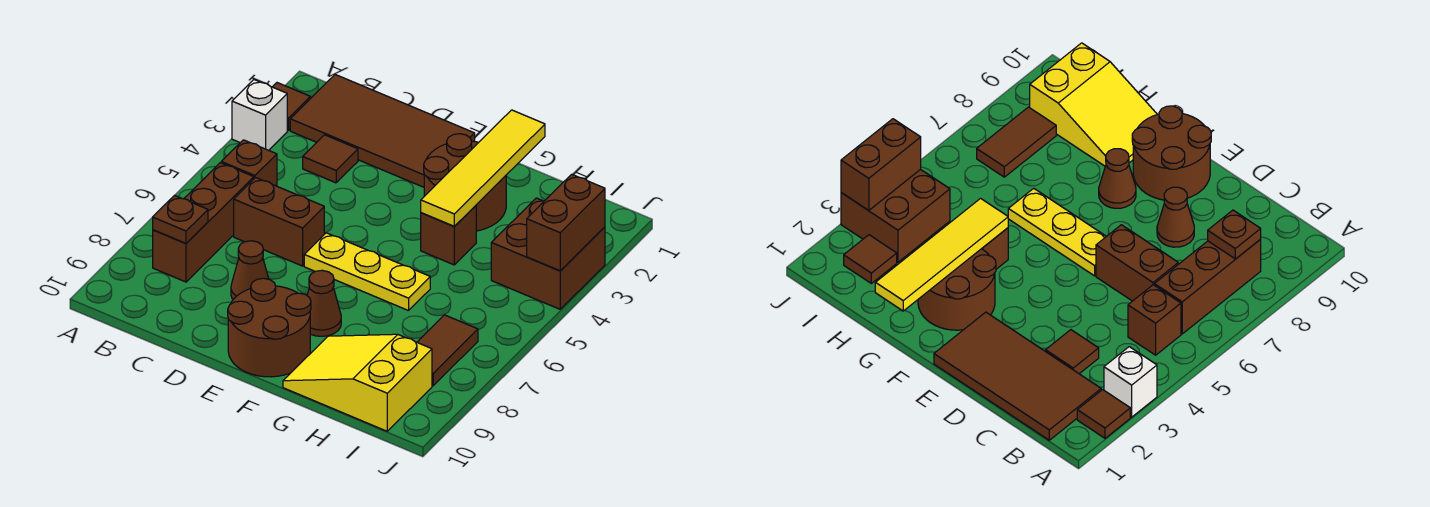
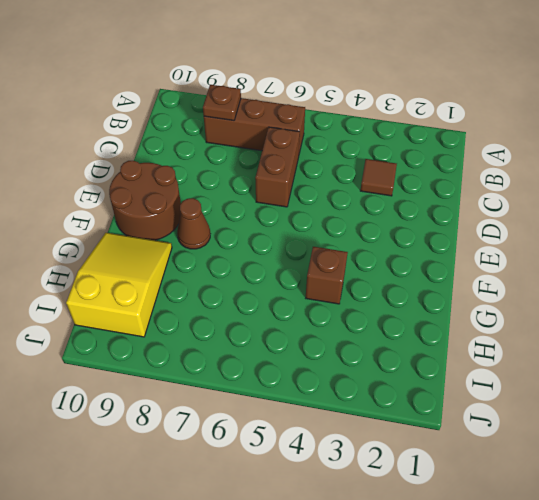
none -> brown tile A2 level 1
none -> white brick A3 level 1
none -> brown tile B1:E2 level 1

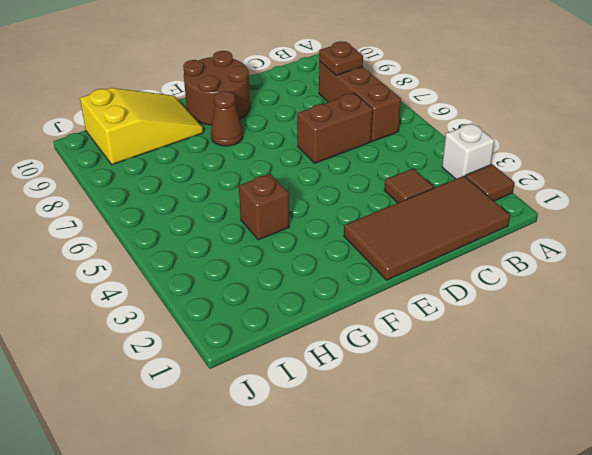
none -> brown brick B5 level 1
none -> brown cone D8 level 1
none -> yellow plate E6:G6 level 1

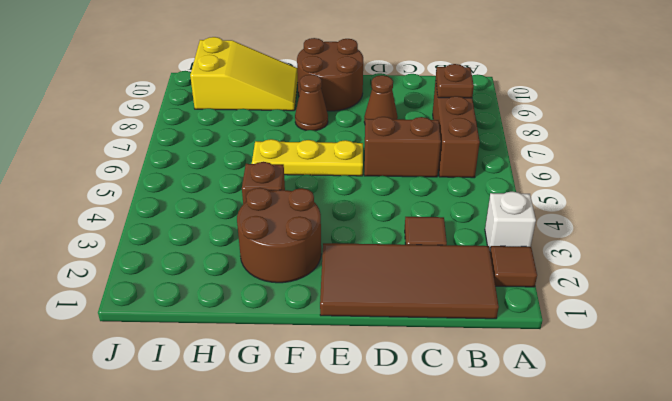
none -> brown brick B5 level 1
none -> brown tile I2 level 1
none -> brown brick I3:J4 level 1

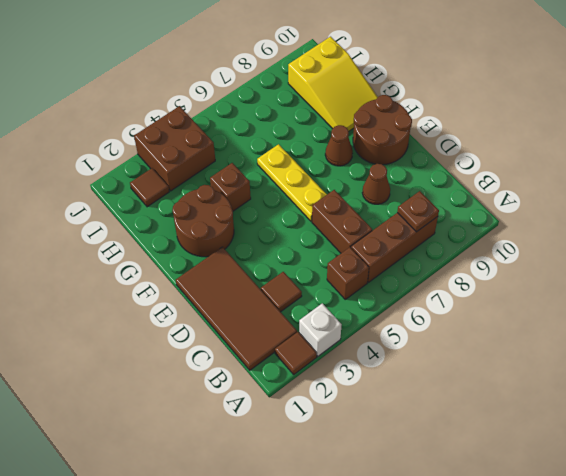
none -> brown tile I7:I8 level 1
none -> yellow tile G1:G4 level 2
none -> brown brick J3:J4 level 2

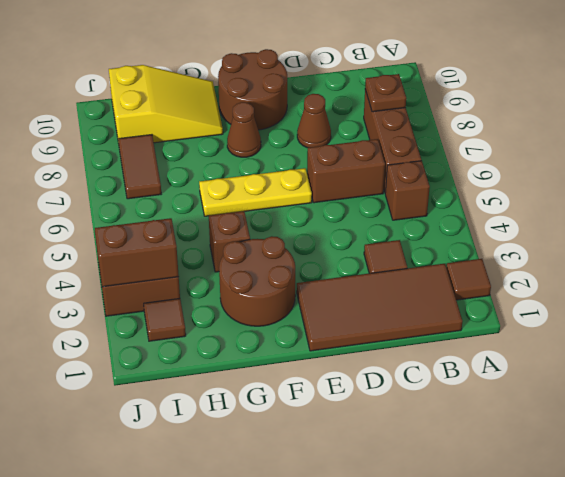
brown brick I3:J3 level 2 -> brown brick J3:J4 level 2
none -> white brick A3 level 1
none -> yellow tile G1:G4 level 2

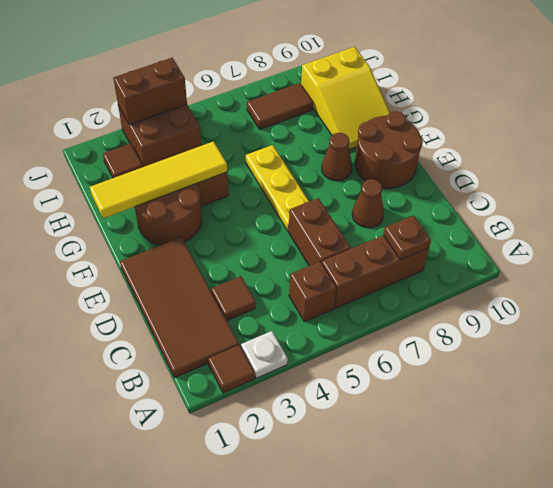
white plate A3 level 1 -> white brick A3 level 1

